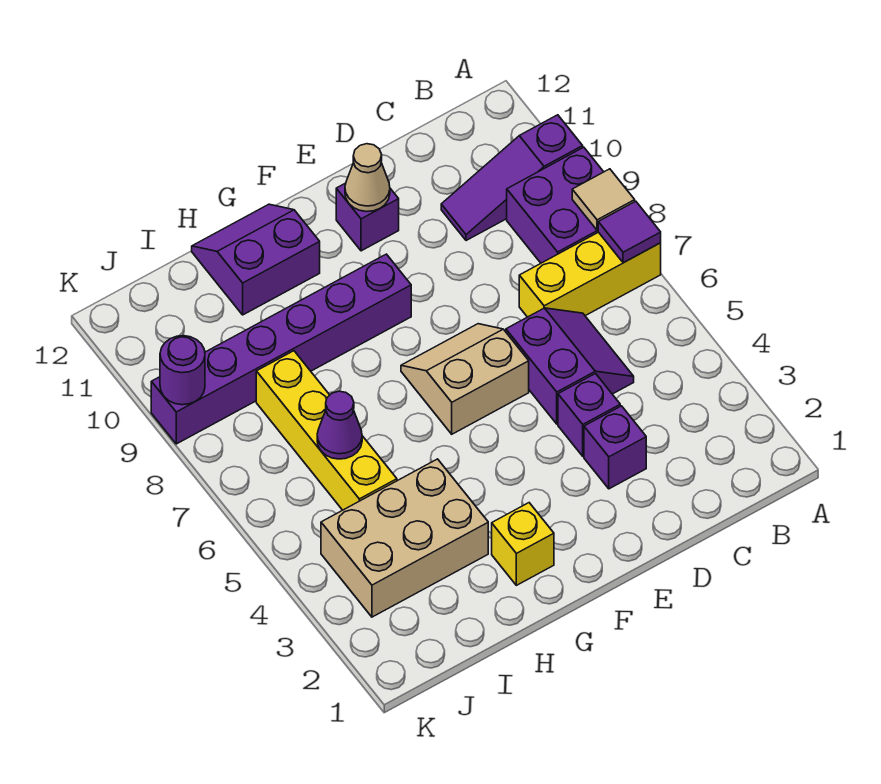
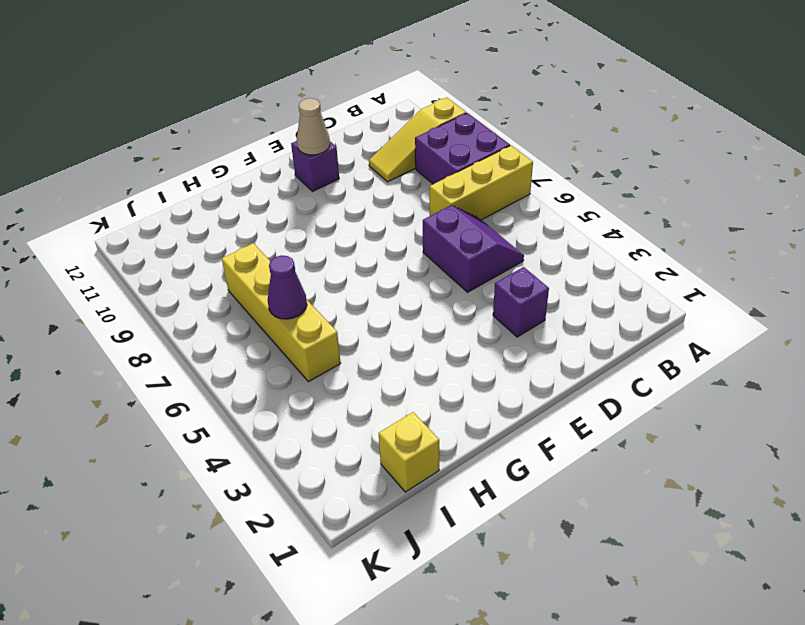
yellow slope A10:C10 level 1 top A -> purple slope A10:C10 level 1 top A
yellow brick I1 level 1 -> yellow brick G2 level 1
none -> purple brick D4 level 1
none -> tan slope E6:F7 level 1 top 6
none -> purple brick F9:K9 level 1

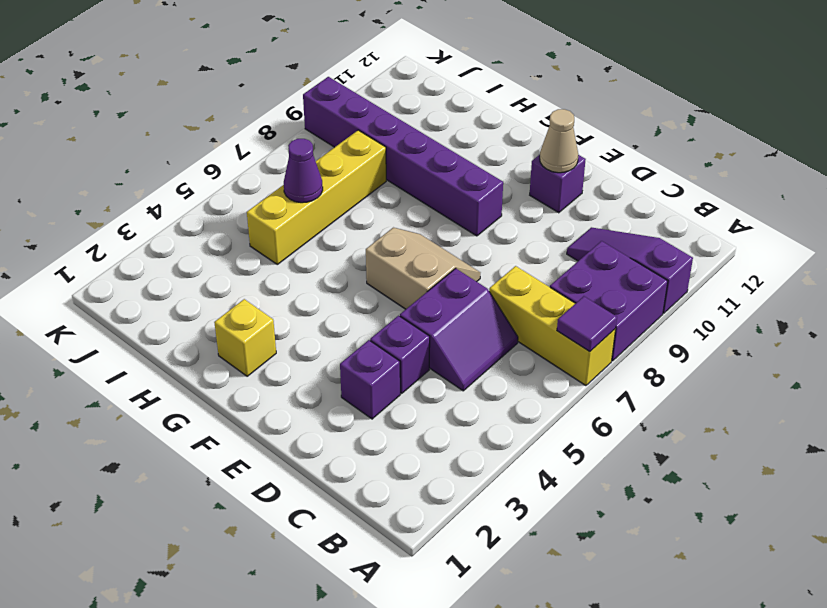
none -> purple slope G11:H12 level 1 top 11
none -> tan brick H3:J4 level 1
none -> tan tile A8 level 2

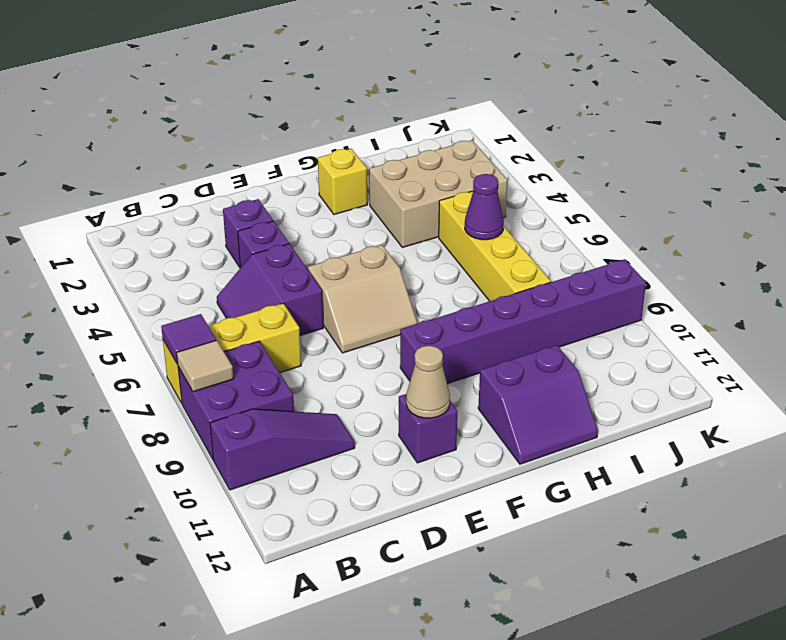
none -> purple round brick K9 level 2

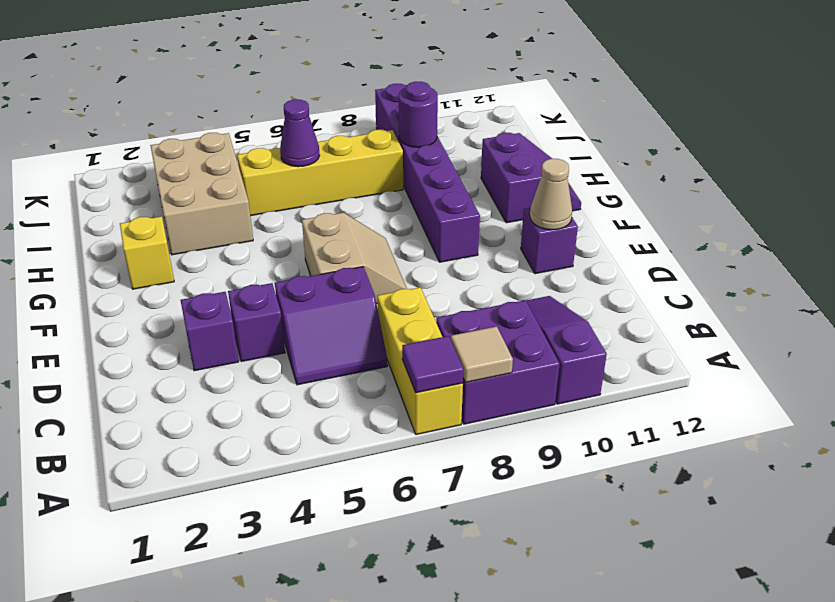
purple round brick I9 level 2 -> purple round brick K9 level 2

